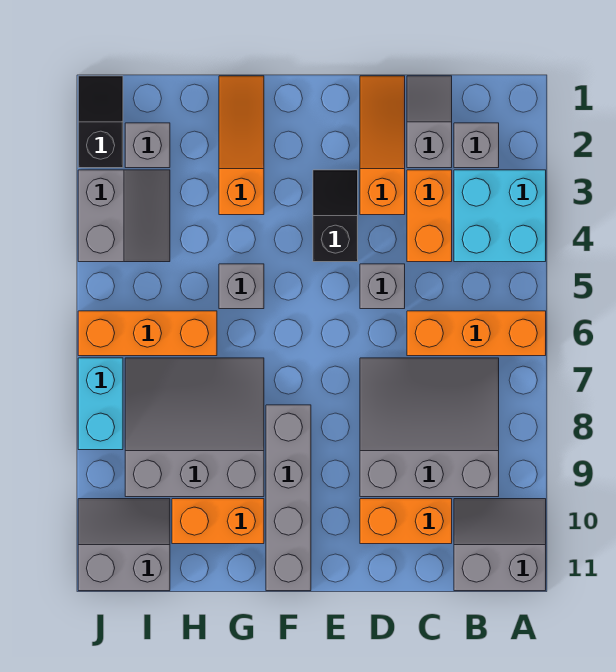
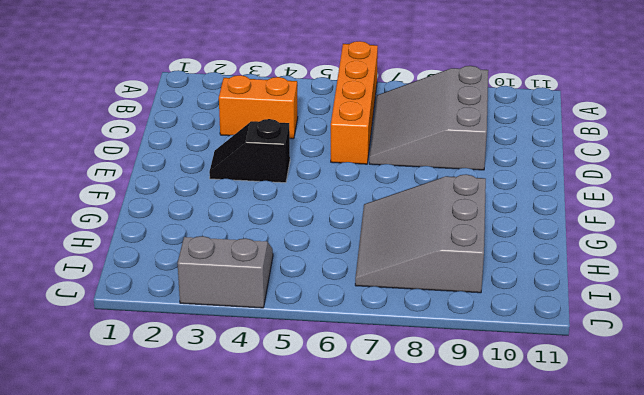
orange brick A6:D6 level 1 -> orange brick A6:C6 level 1
none -> cyan brick A3:B4 level 1
none -> grey slope A10:B11 level 1 top 11
none -> grey brick B2 level 1

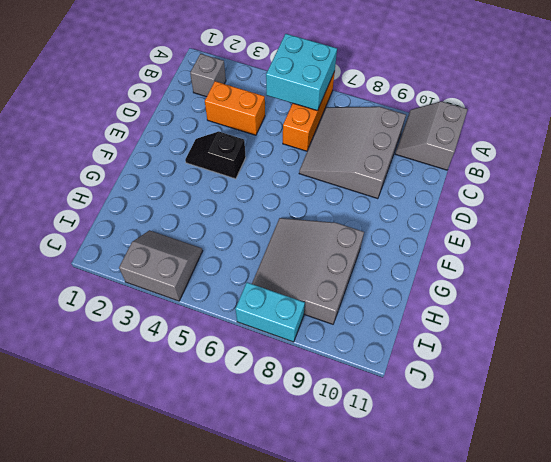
cyan brick A5:B6 level 2 -> cyan brick A3:B4 level 1
none -> grey slope C1:C2 level 1 top 2
none -> orange brick C10:D10 level 1
none -> orange slope D1:D3 level 1 top 3

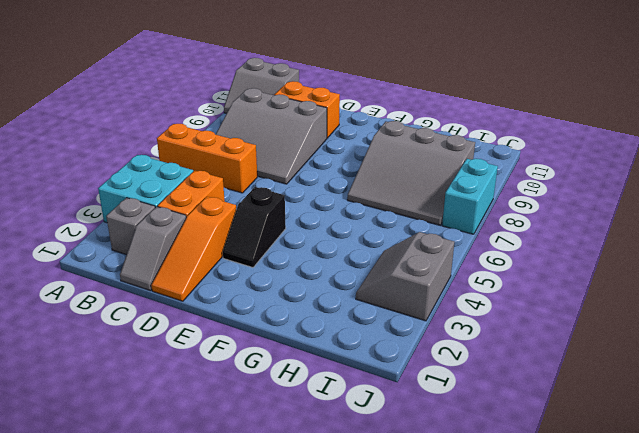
none -> grey brick D5 level 1
none -> grey brick F8:F11 level 1
none -> orange slope G1:G3 level 1 top 3

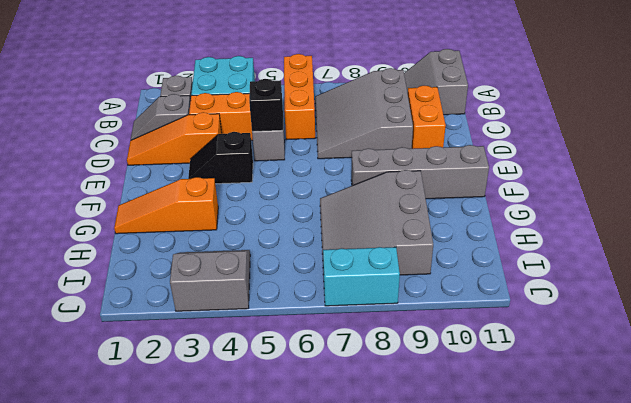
black brick D5 level 2 -> none
none -> grey brick G5 level 1
none -> orange brick G10:H10 level 1
none -> orange brick H6:J6 level 1

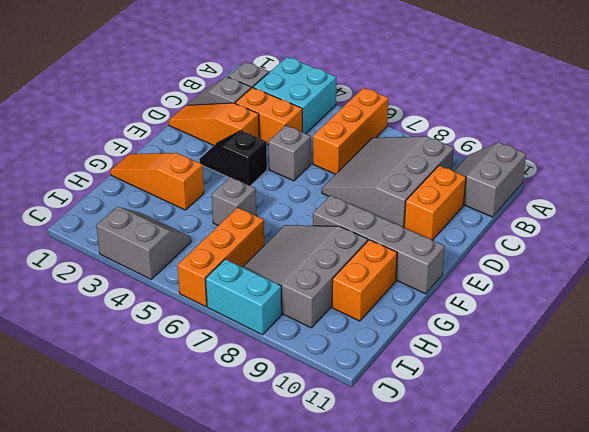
none -> grey brick I2 level 1
none -> grey slope I10:J11 level 1 top 11
none -> black slope J1:J2 level 1 top 2

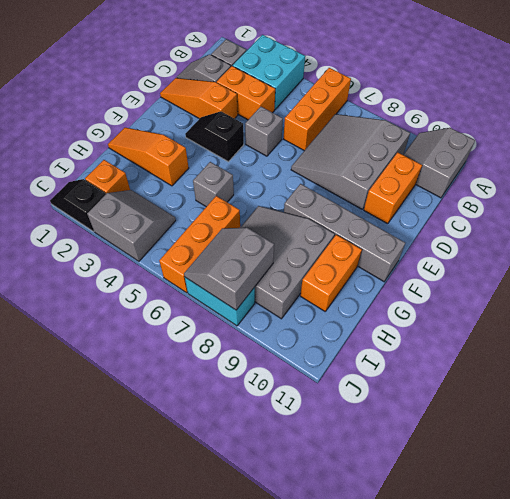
orange brick I2 level 1 -> grey brick I2 level 1
grey slope I7:J8 level 2 top 8 -> grey slope I10:J11 level 1 top 11

